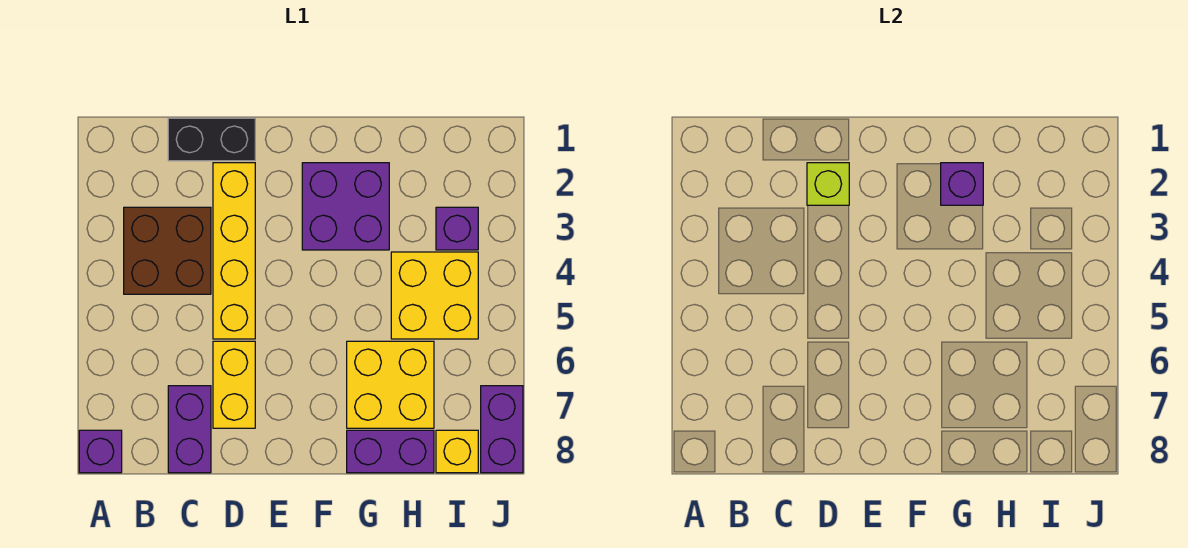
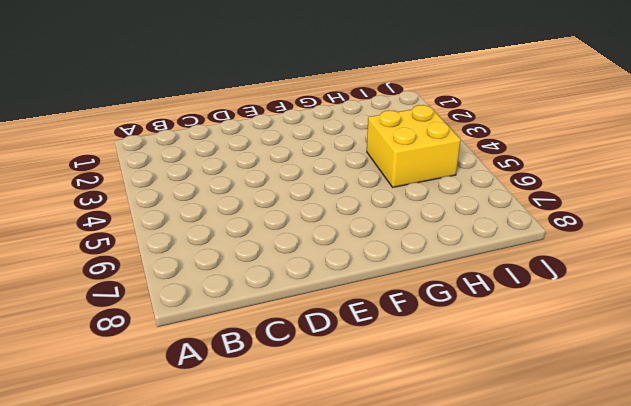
none -> purple brick A8 level 1
none -> brown brick B3:C4 level 1
none -> black brick C1:D1 level 1

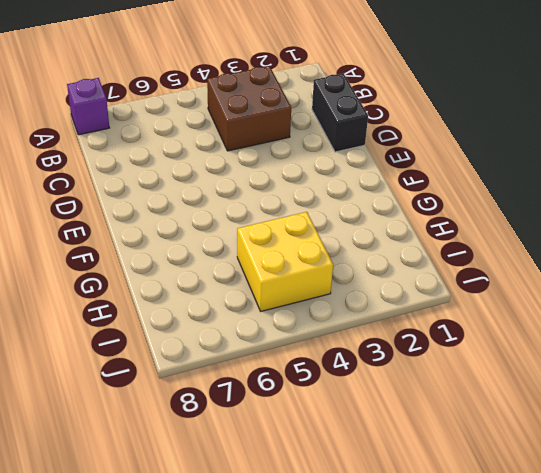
none -> purple brick C7:C8 level 1
none -> yellow brick D2:D5 level 1
none -> yellow brick D6:D7 level 1

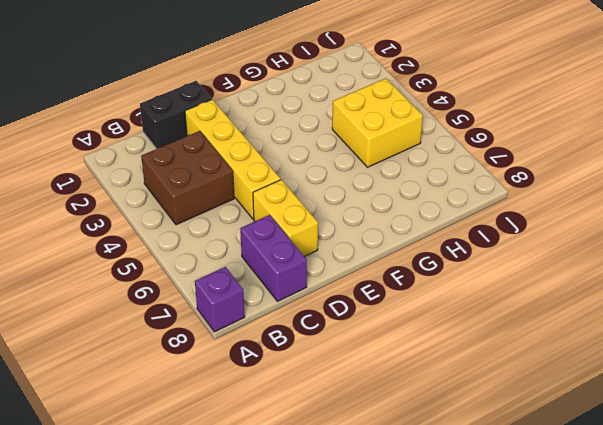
none -> purple brick F2:G3 level 1
none -> yellow brick G6:H7 level 1
none -> purple brick G8:H8 level 1

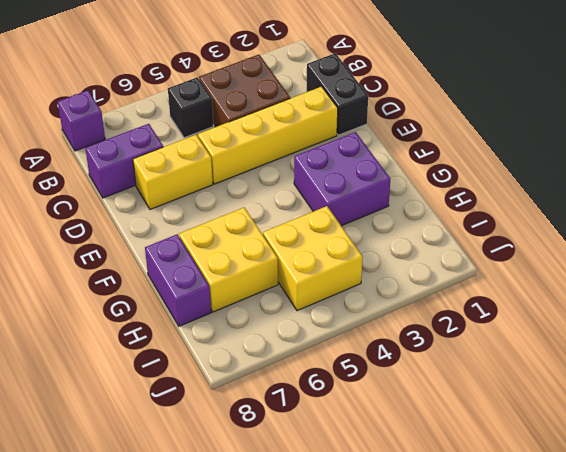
black brick B5 level 1 -> none
none -> purple brick I3 level 1
none -> yellow brick I8 level 1
none -> purple brick J7:J8 level 1

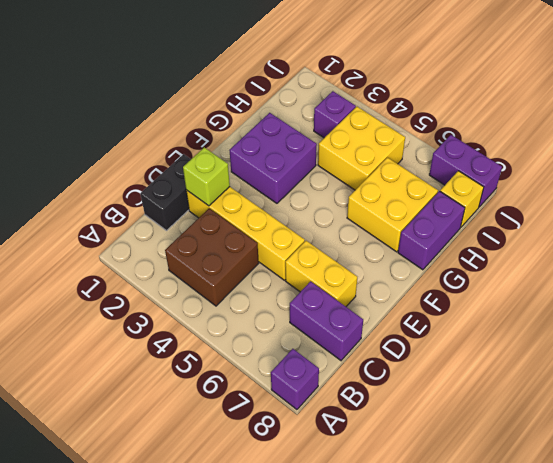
none -> purple brick G2 level 2

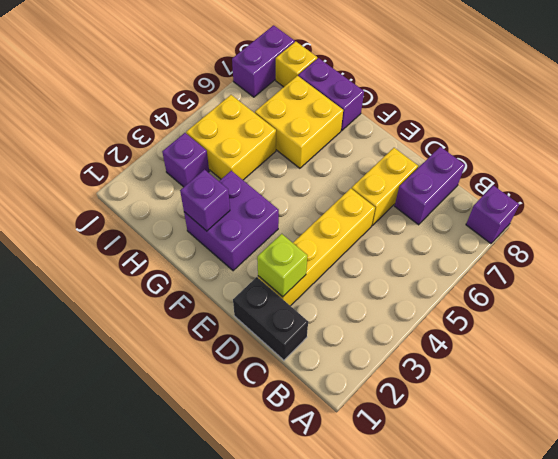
none -> brown brick B3:C4 level 1

